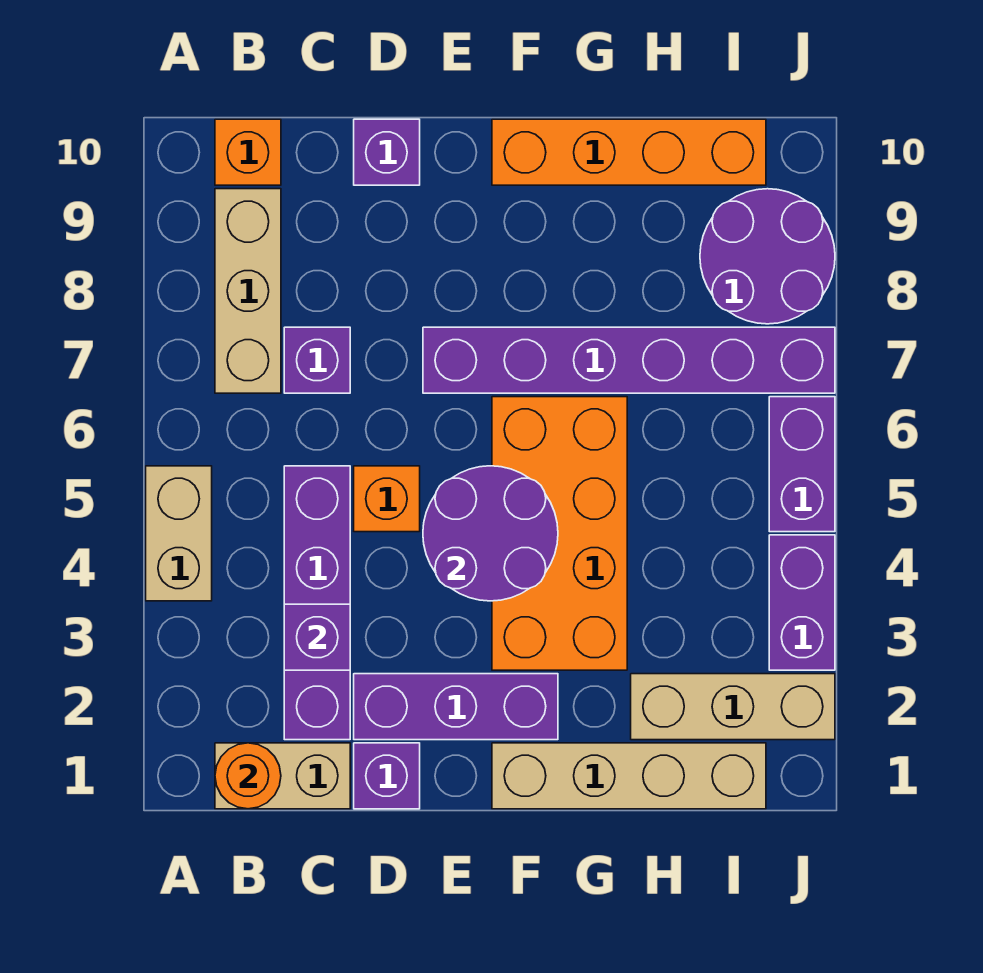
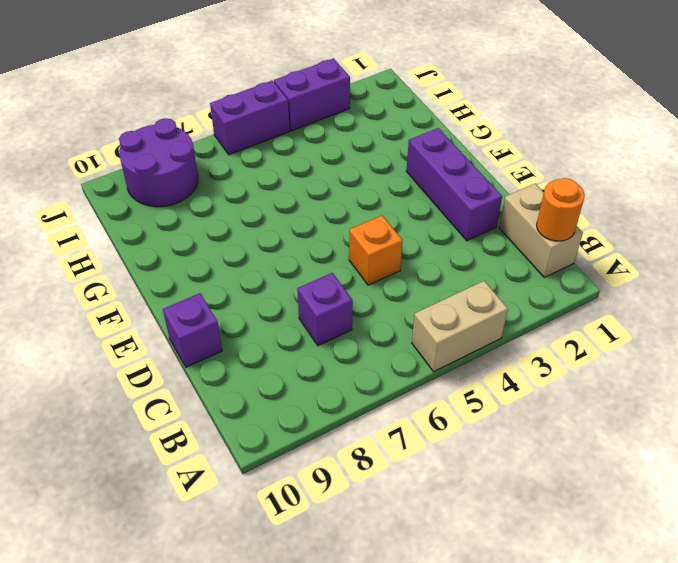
none -> tan brick B7:B9 level 1
none -> orange brick B10 level 1
none -> purple brick C2:C5 level 1

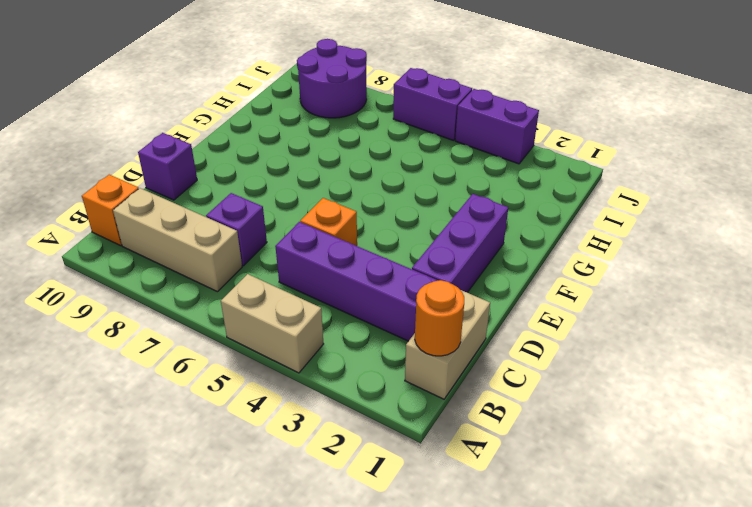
none -> purple brick D1 level 1
none -> purple brick E7:J7 level 1
none -> tan brick F1:I1 level 1

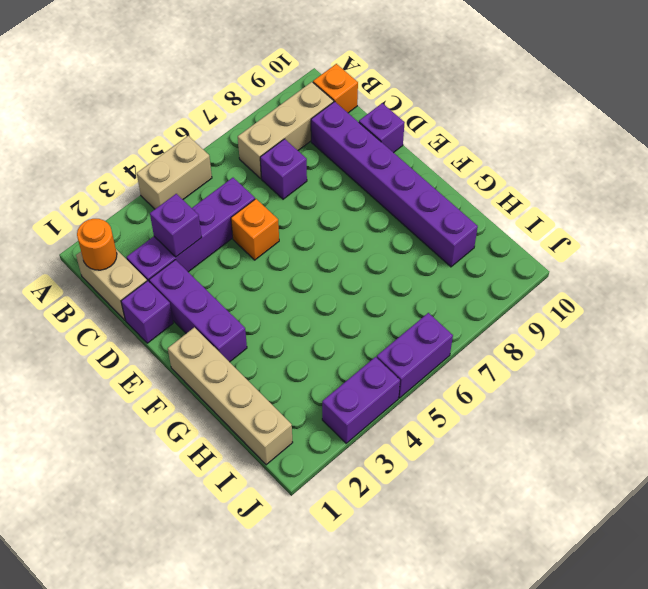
purple brick C9:H9 level 1 -> purple brick E7:J7 level 1
none -> orange brick F3:G6 level 1
none -> orange brick F10:I10 level 1
none -> tan brick H2:J2 level 1

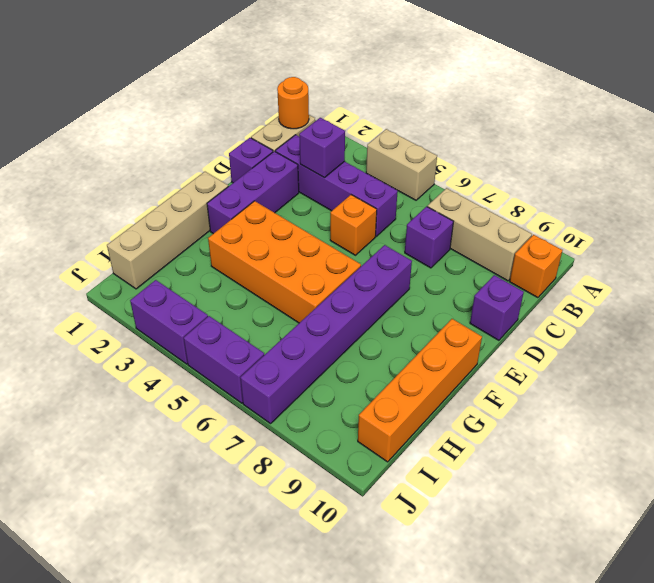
none -> tan brick H2:J2 level 1
none -> purple round brick I8:J9 level 1
none -> purple round brick E4:F5 level 2

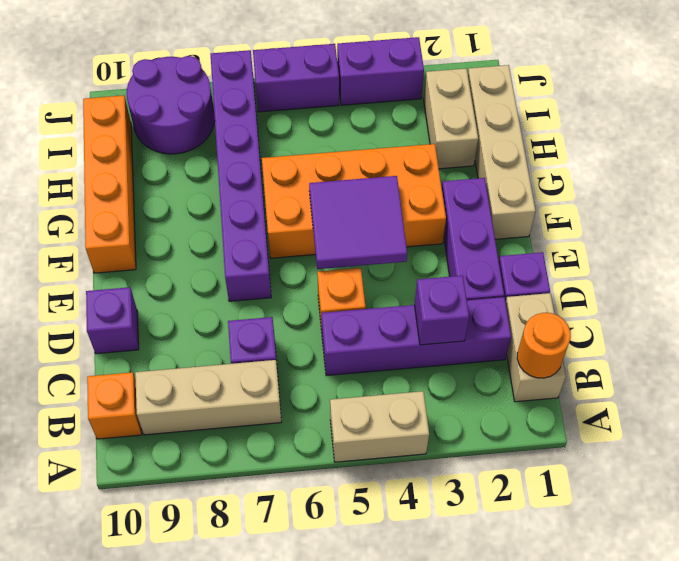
purple tile E4:F5 level 2 -> purple round brick E4:F5 level 2
tan brick H2:I2 level 1 -> tan brick H2:J2 level 1

